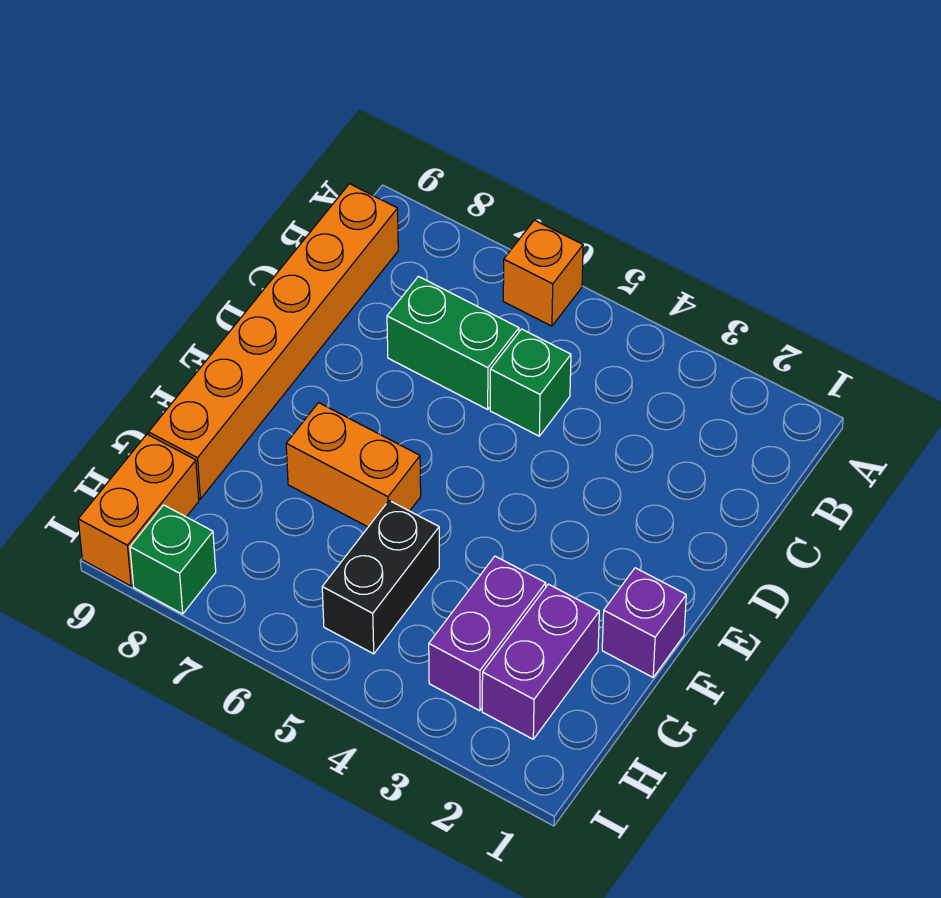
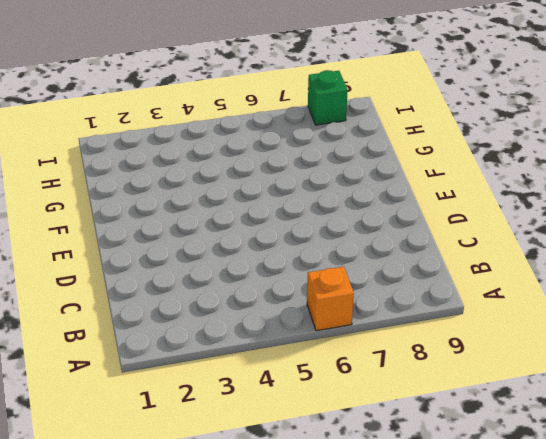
none -> orange brick B9:G9 level 1
none -> green brick C5 level 1

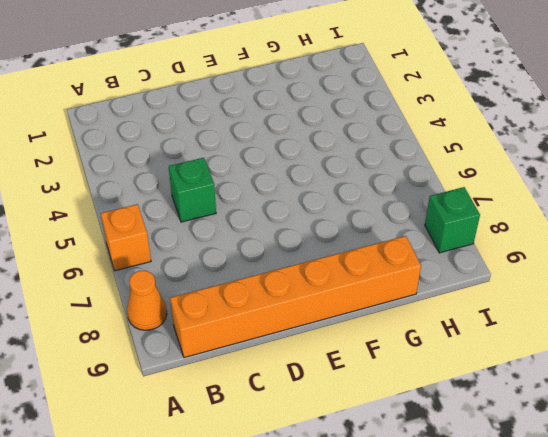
orange cone A8 level 1 -> none
none -> green brick C6:C7 level 1
none -> purple brick F1 level 1

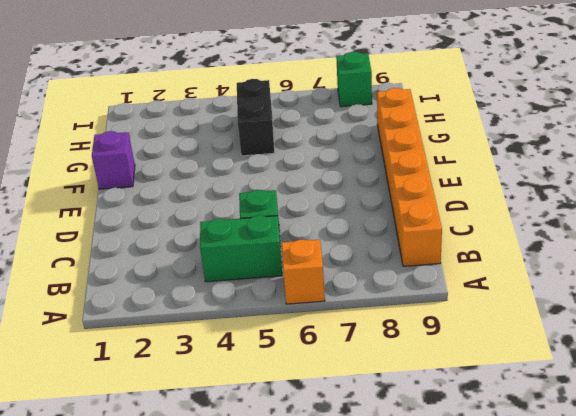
green brick B4:B5 level 1 -> green brick C6:C7 level 1
none -> orange brick F6:F7 level 1
none -> purple brick G2:H2 level 1

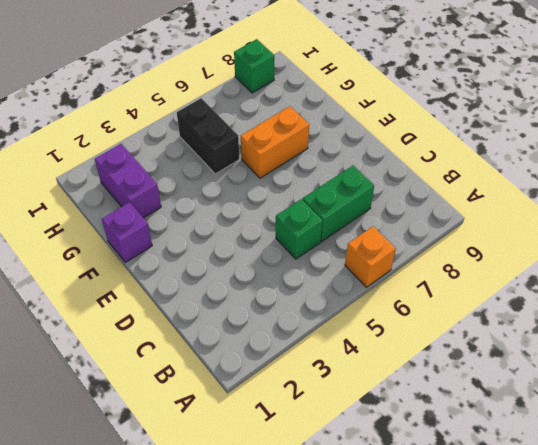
none -> orange brick B9:G9 level 1
none -> purple brick G3:H3 level 1

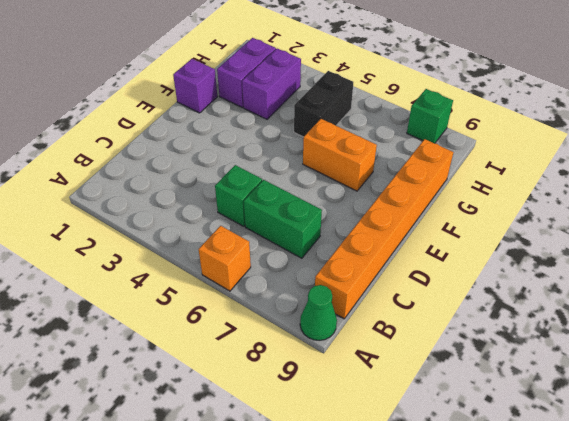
green cone A9 level 1 -> none
none -> orange brick H9:I9 level 1

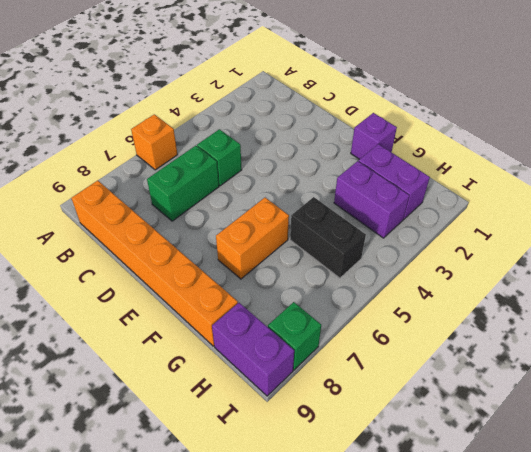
purple brick H9:I9 level 1 -> orange brick H9:I9 level 1

